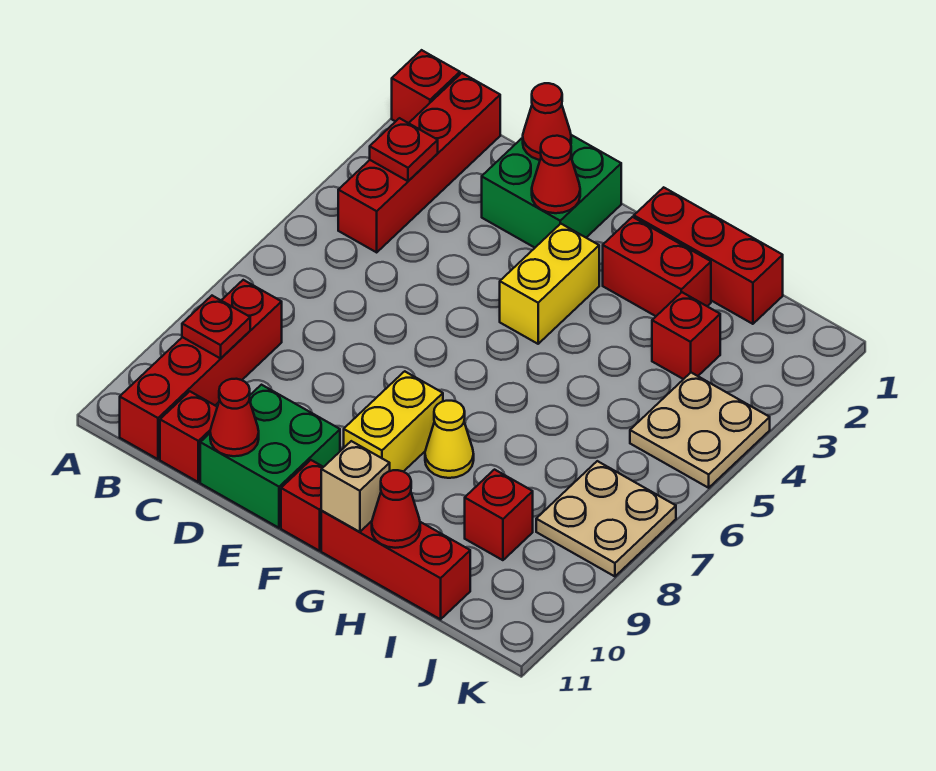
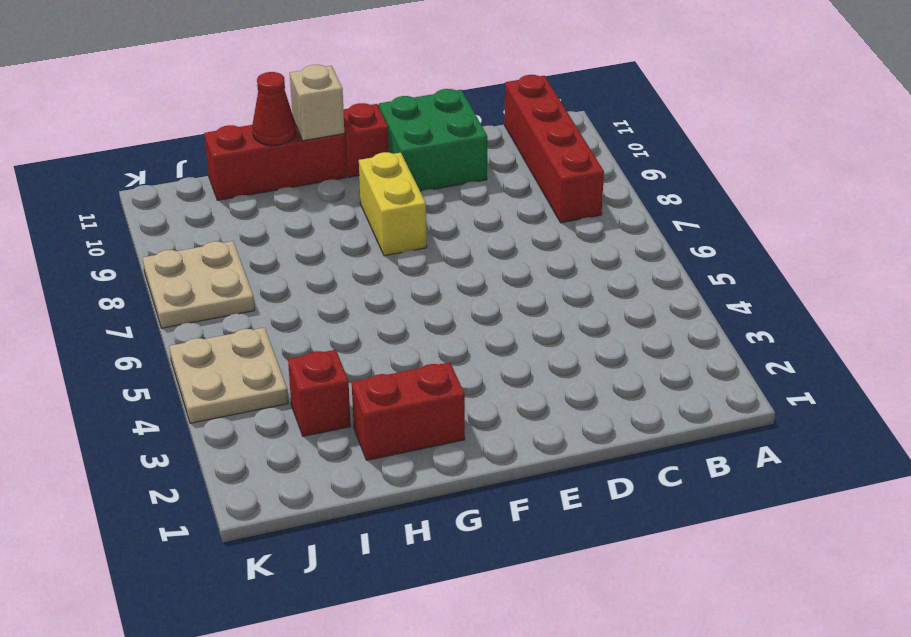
none -> red brick A1 level 1
none -> red brick B1:B4 level 1
none -> red brick C11 level 1

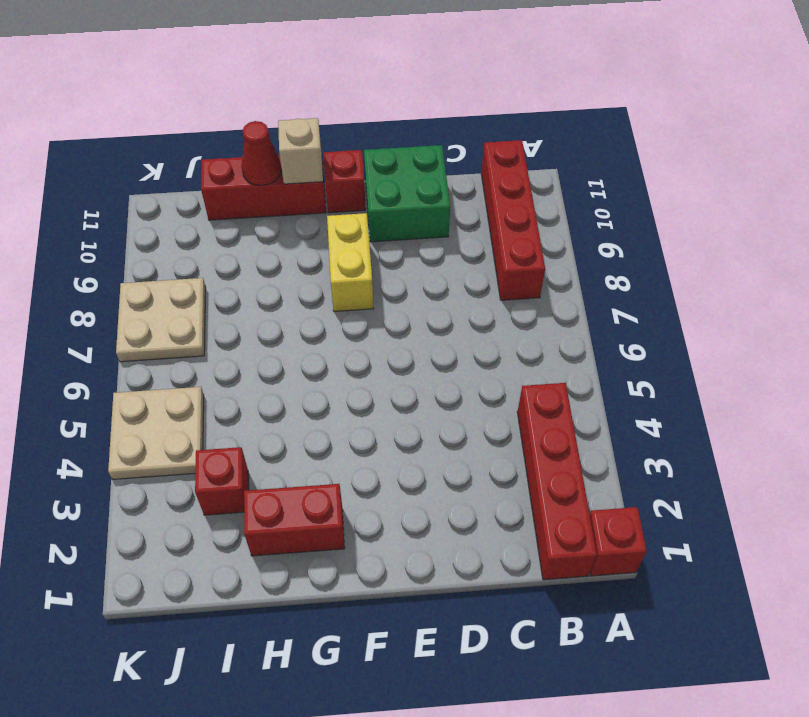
none -> red brick C11 level 1
none -> green brick D1:E2 level 1
none -> yellow brick F3:F4 level 1

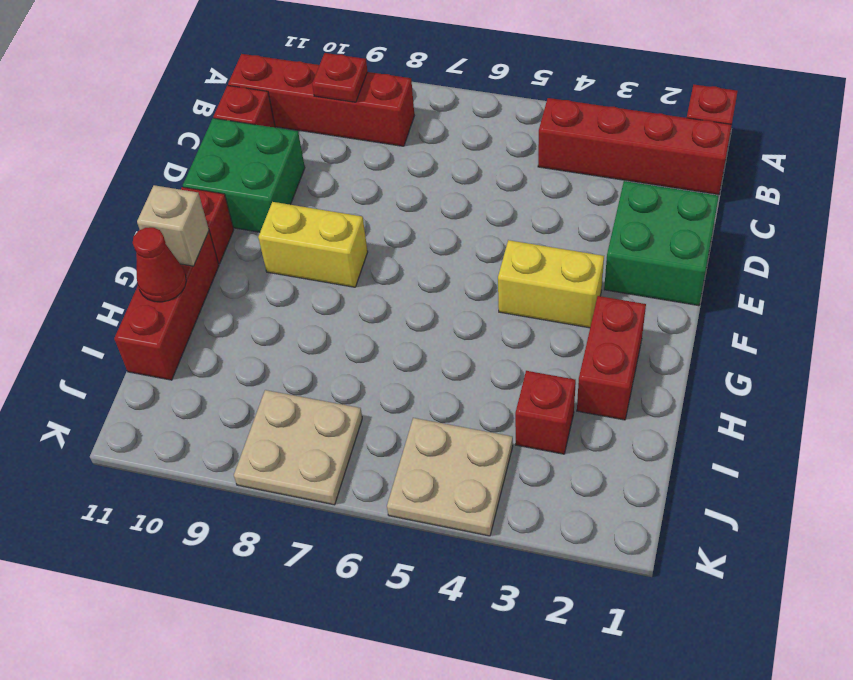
none -> red brick G1:I1 level 1
none -> yellow cone G8 level 1
none -> red brick I9 level 1

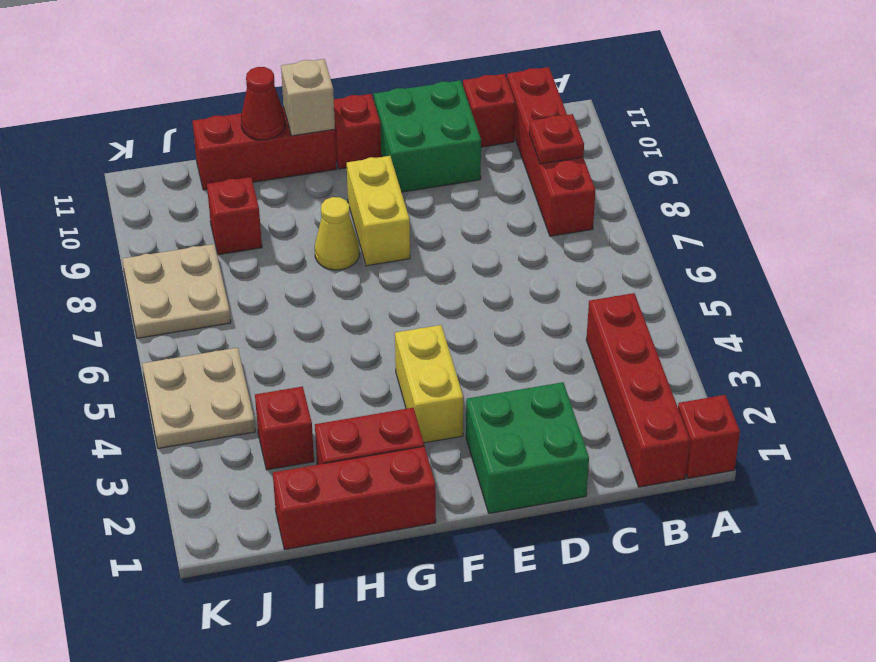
none -> red plate B3 level 2
none -> red cone D1 level 2
none -> red cone D11 level 2

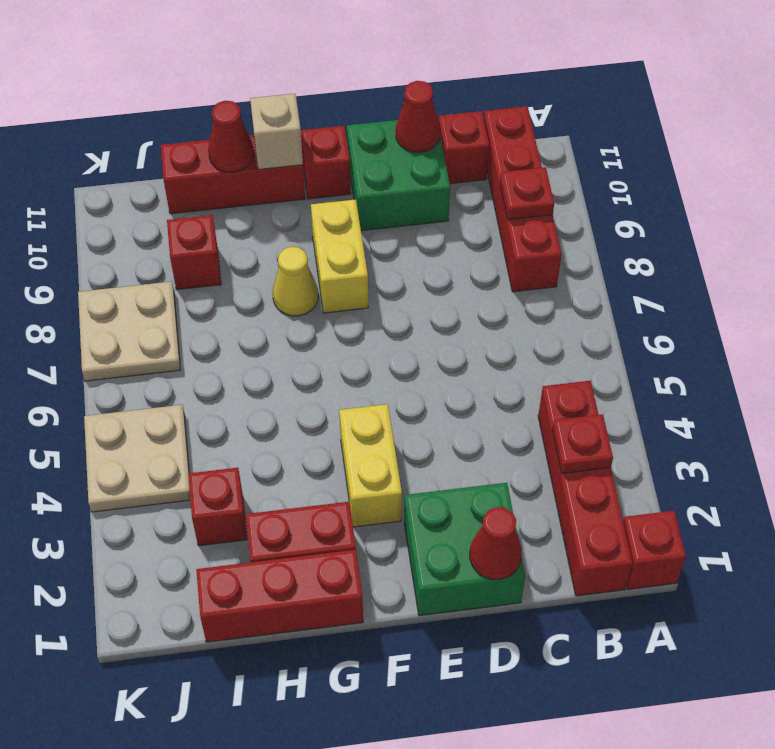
none -> red cone E2 level 2

